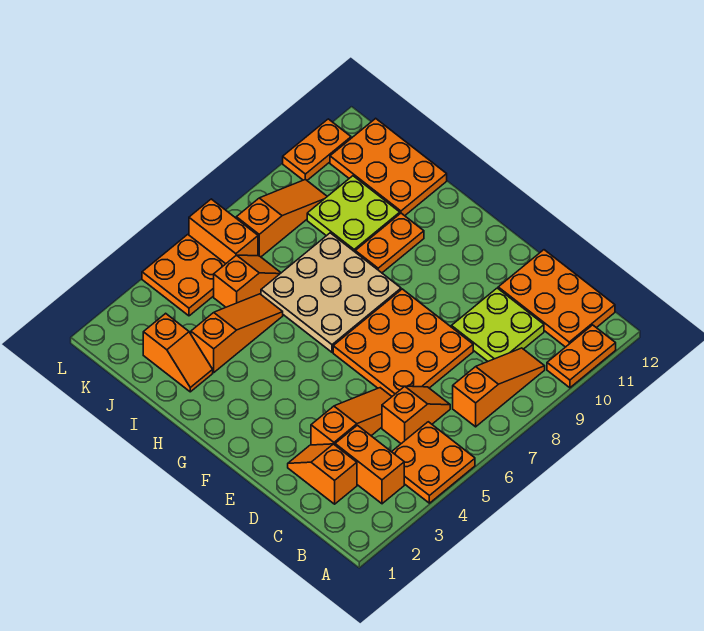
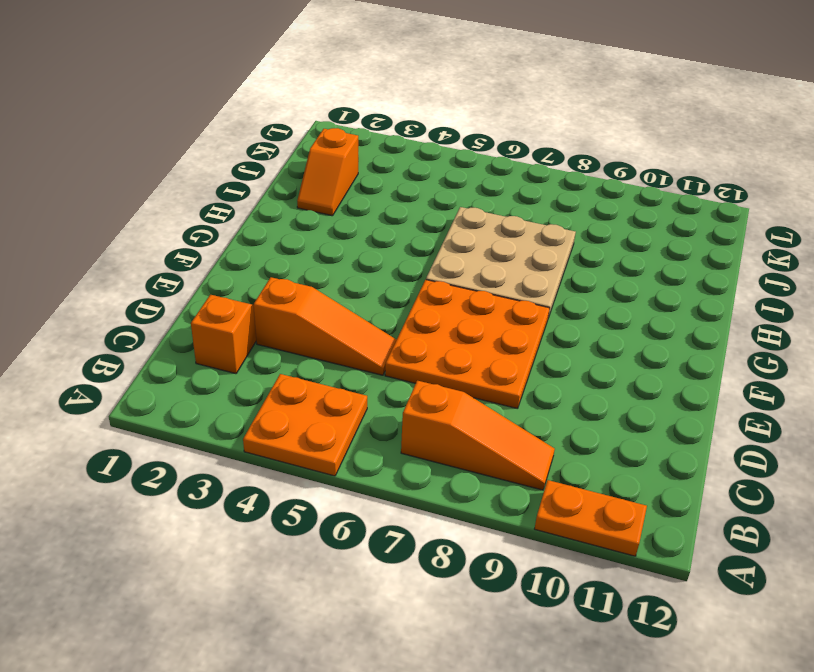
none -> orange brick B3:C3 level 1
none -> orange plate B11:D12 level 1
none -> orange slope C5:C6 level 1 top 5

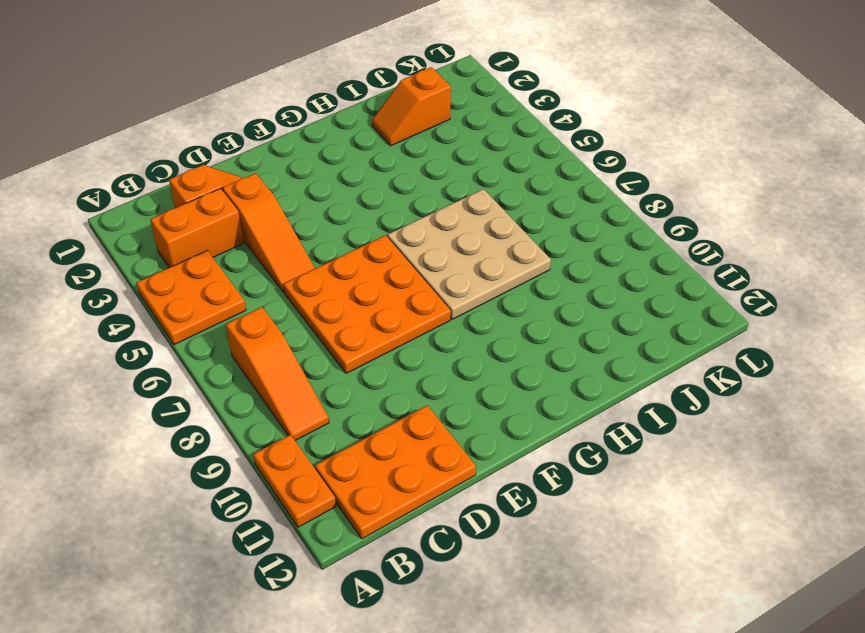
none -> orange slope C5:C6 level 1 top 5
none -> lime plate C9:D10 level 1
none -> orange plate H9:H10 level 1

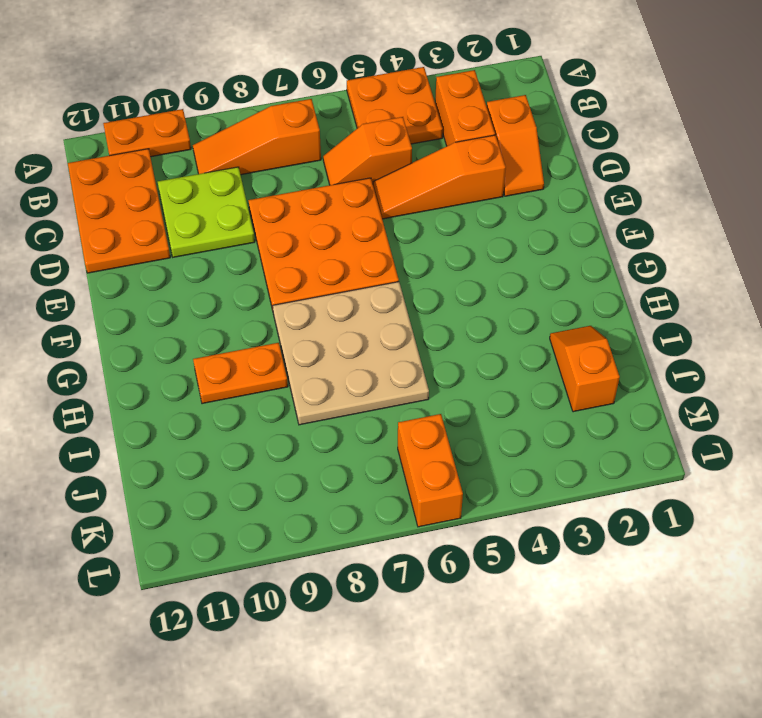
none -> orange slope I3:I5 level 1 top 3
none -> lime plate I9:J10 level 1
none -> orange plate I11:K12 level 1

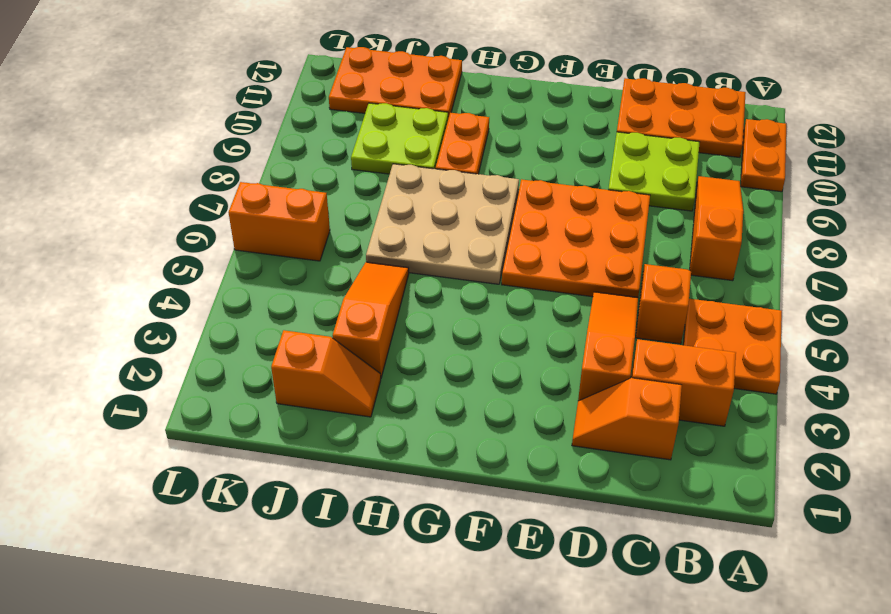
none -> orange slope J5:J6 level 1 top 5
none -> orange plate K4:L5 level 1
none -> orange slope K7:K9 level 1 top 7

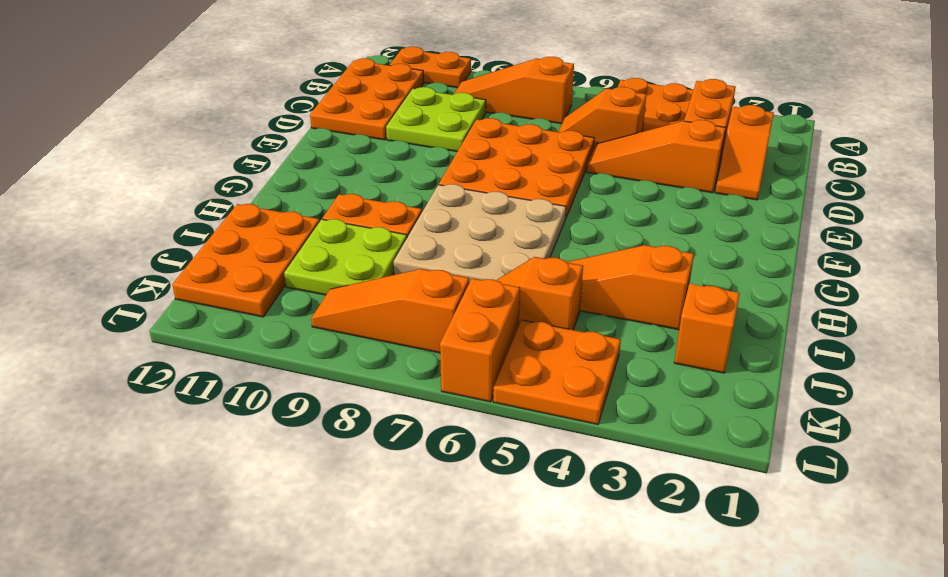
none -> orange plate L10:L11 level 1

